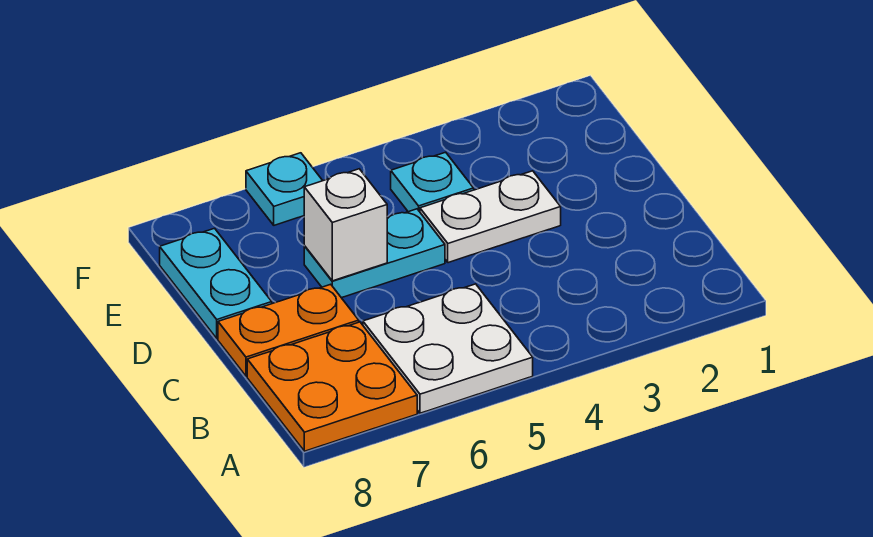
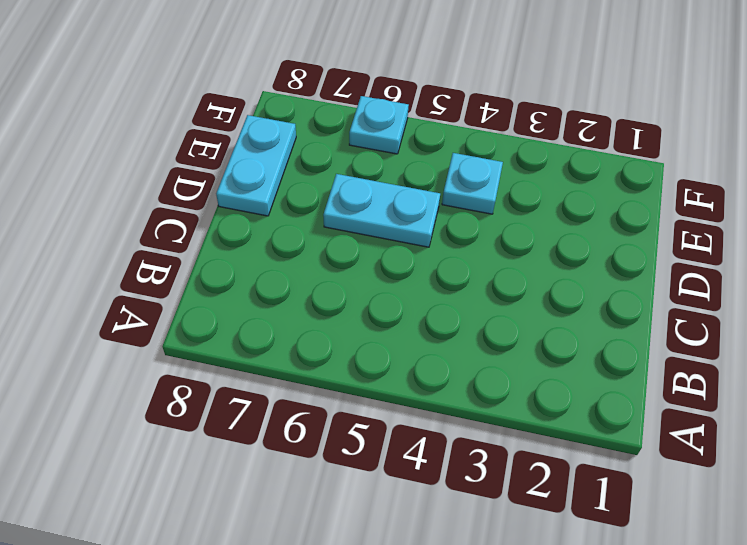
none -> white plate A5:B6 level 1
none -> orange plate A7:B8 level 1

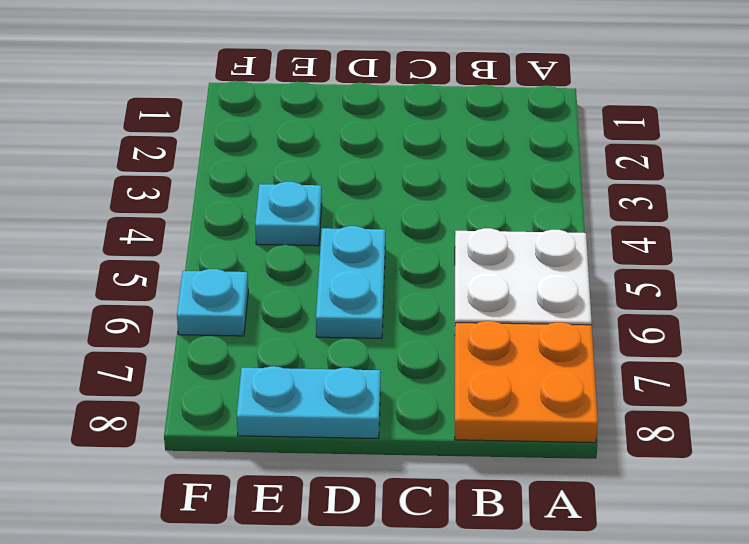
none -> orange plate C7:C8 level 1
none -> white plate D3:D4 level 1

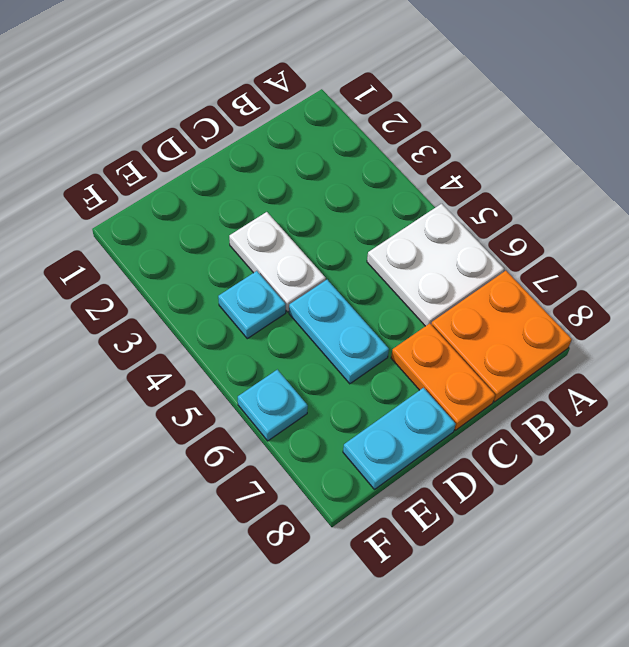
none -> white brick D6 level 2

